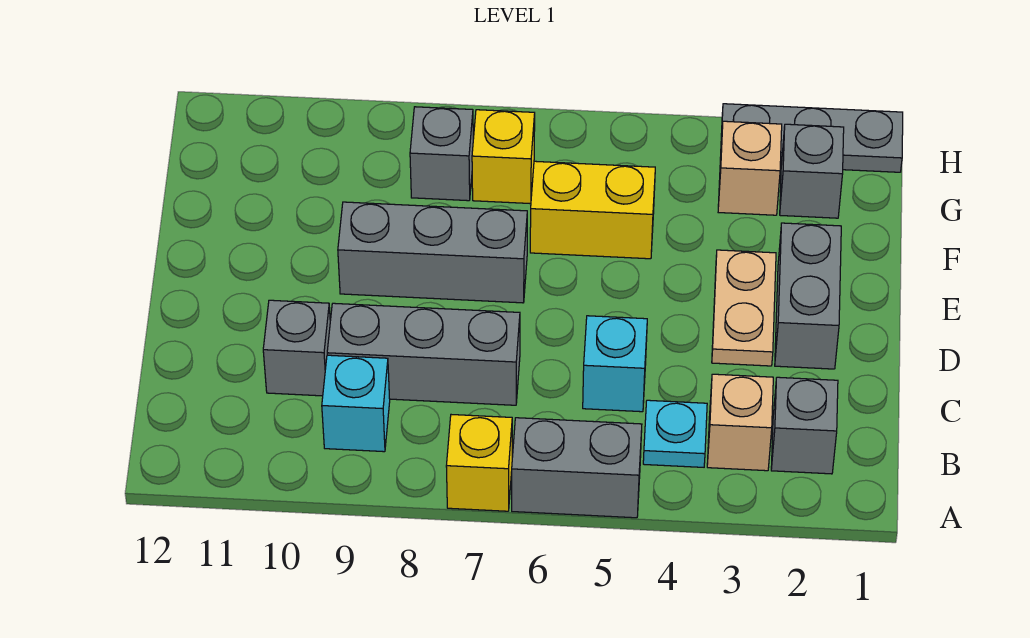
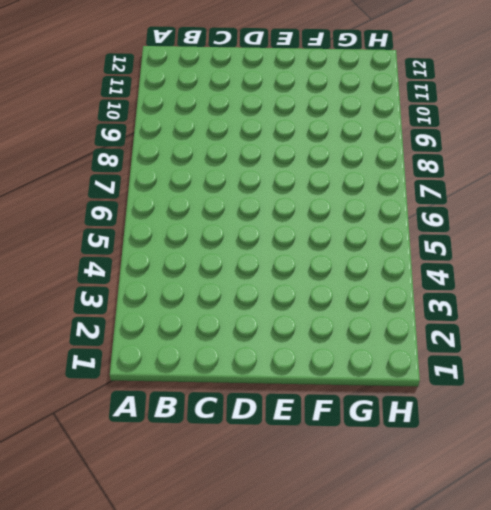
none -> grey brick A5:A6 level 1
none -> yellow brick A7 level 1
none -> grey brick B2 level 1

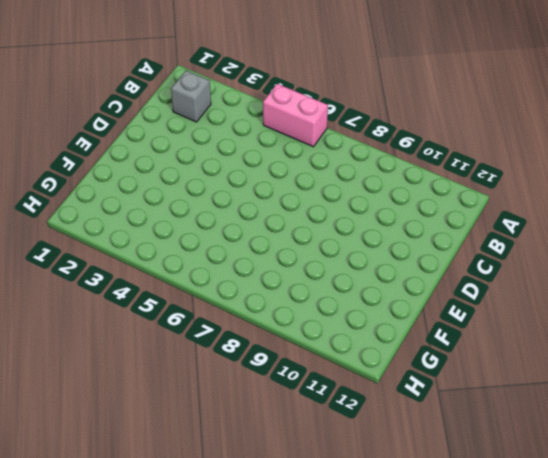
pink brick A5:A6 level 1 -> grey brick A5:A6 level 1
none -> yellow brick A7 level 1
none -> tan brick B3 level 1
none -> cyan plate B4 level 1

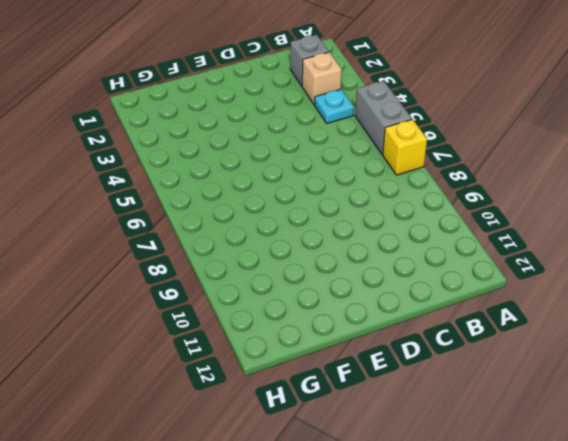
none -> cyan brick B9 level 1
none -> cyan brick C5 level 1
none -> grey brick C7:C9 level 1

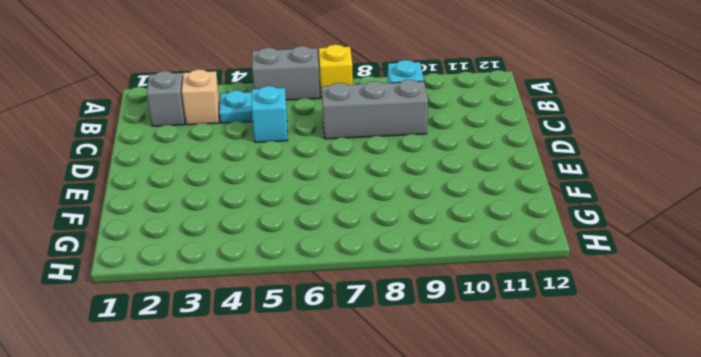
none -> grey brick C10 level 1
none -> grey brick D2:E2 level 1
none -> tan plate D3:E3 level 1

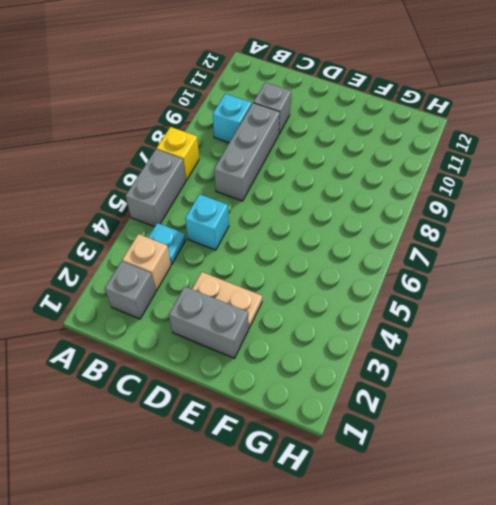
none -> grey brick E7:E9 level 1
none -> yellow brick F5:F6 level 1
none -> grey brick G2 level 1

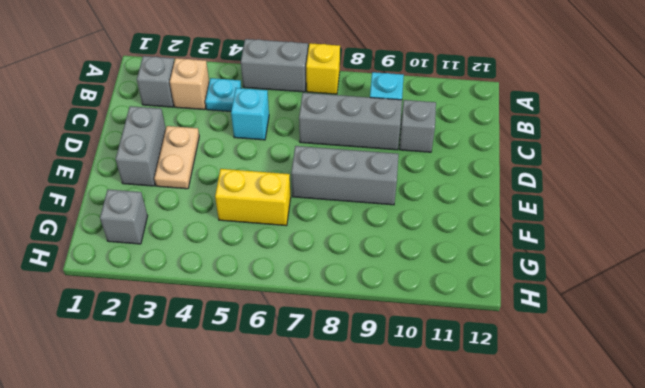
none -> tan brick G3 level 1
none -> yellow brick G7 level 1
none -> grey brick G8 level 1

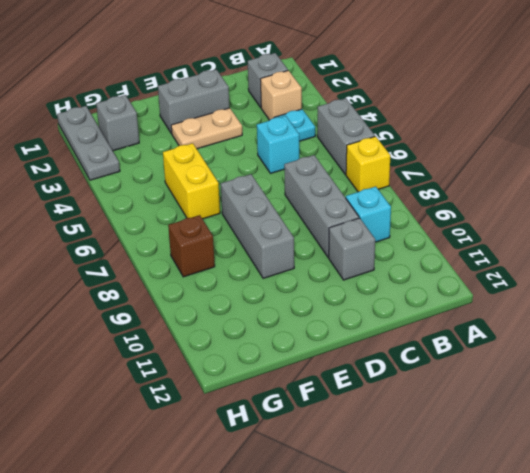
brown brick G8 level 1 -> grey brick G8 level 1
none -> tan brick G3 level 1
none -> yellow brick G7 level 1

